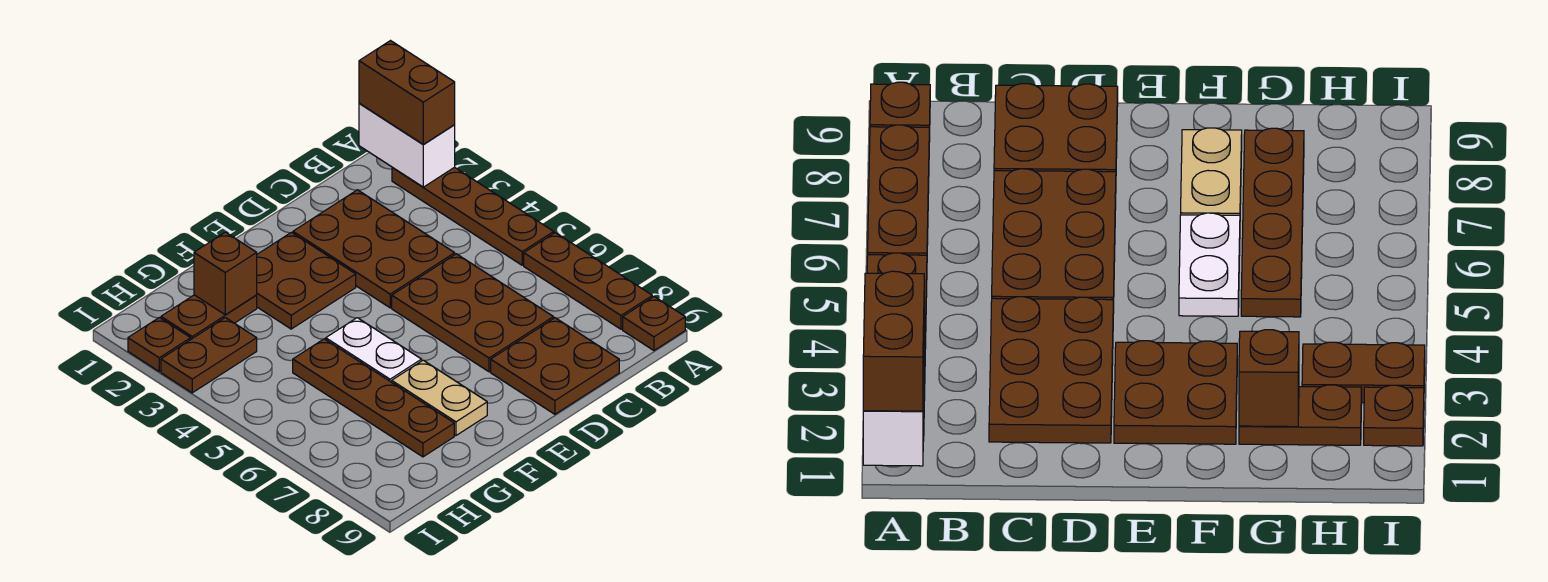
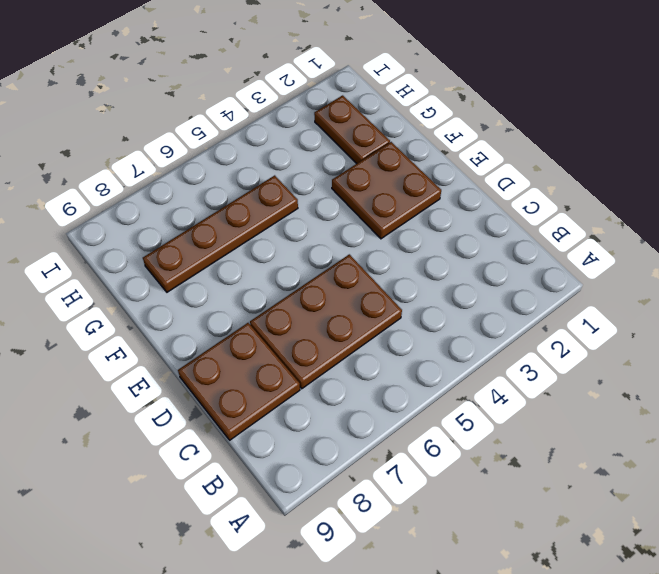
none -> brown plate A2:A5 level 1
none -> brown plate A6:A8 level 1
none -> brown plate A9 level 1

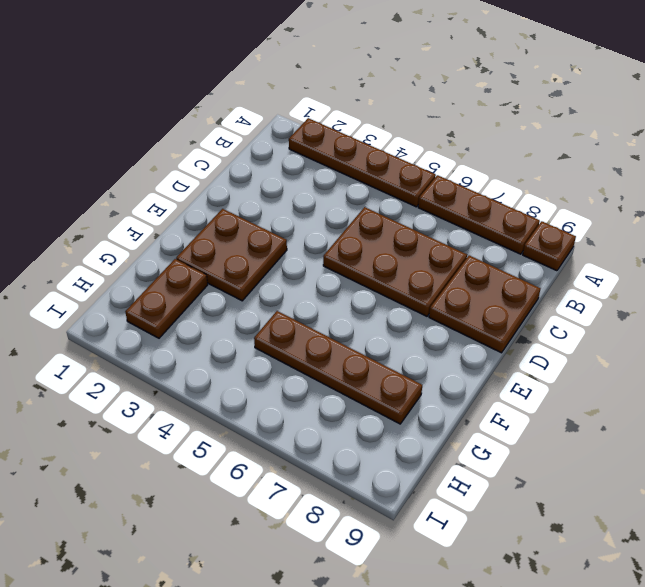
none -> brown plate C2:D4 level 1
none -> white plate F5:F6 level 1
none -> tan plate F7:F8 level 1

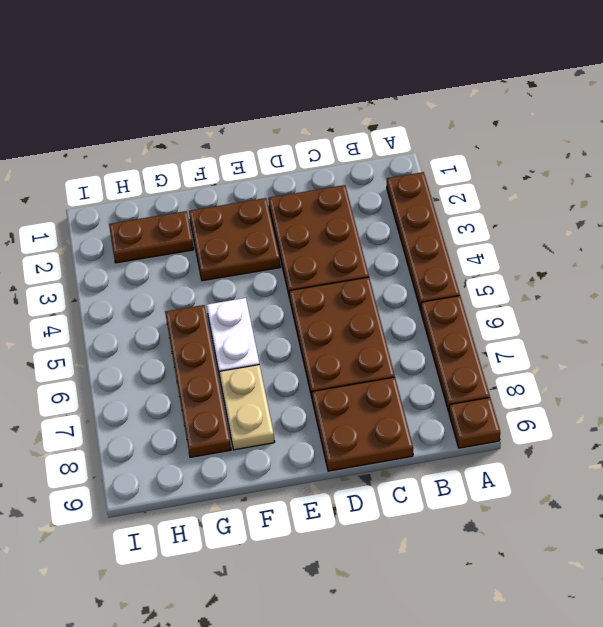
none -> brown plate H3:I3 level 1
none -> brown plate I2 level 1
none -> white brick A1:A2 level 2

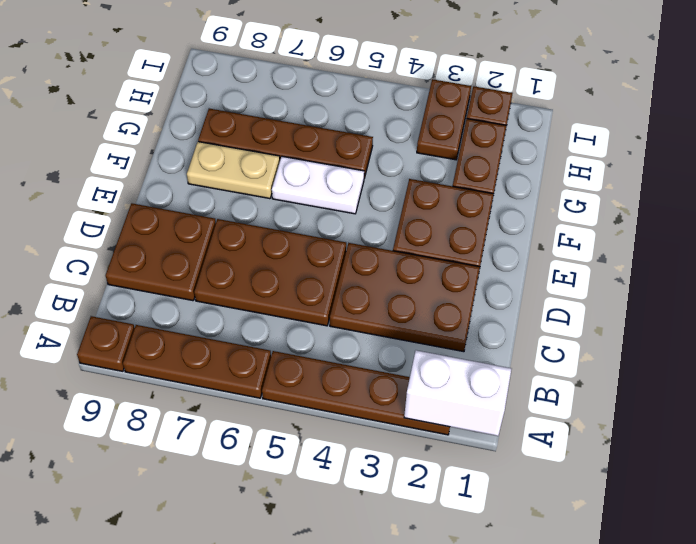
none -> brown brick G2 level 2
none -> brown brick A1:A2 level 3

